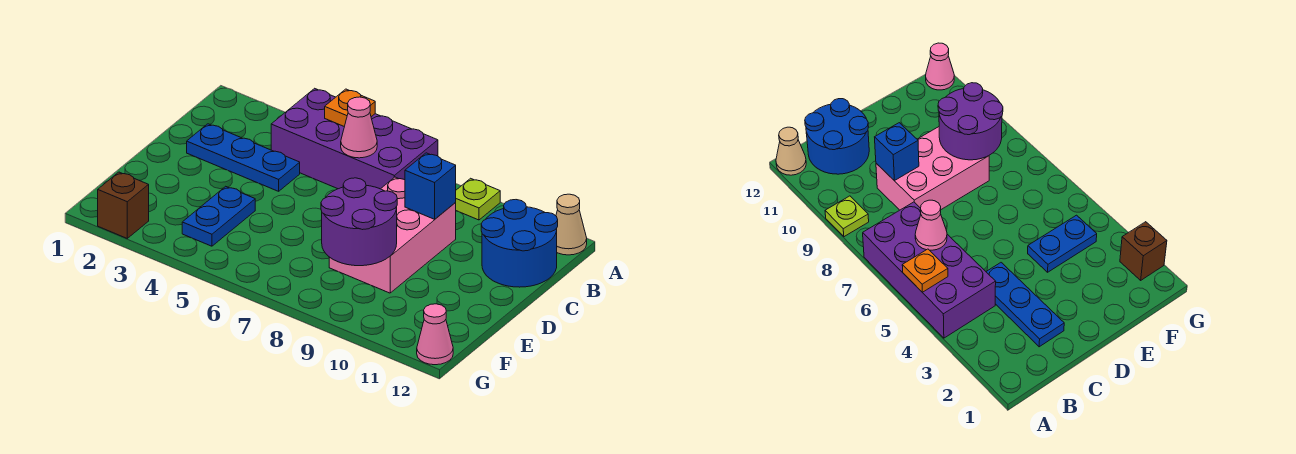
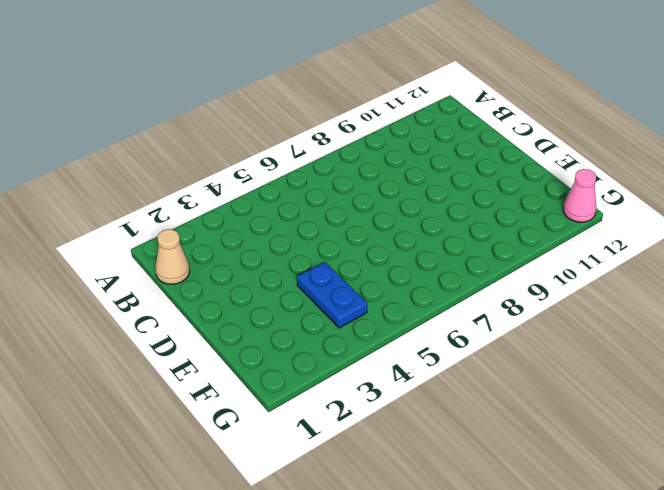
tan cone B1 level 1 -> tan cone A12 level 1
none -> purple brick A4:B7 level 1
none -> lime plate A9 level 1
none -> blue round brick B11:C12 level 1

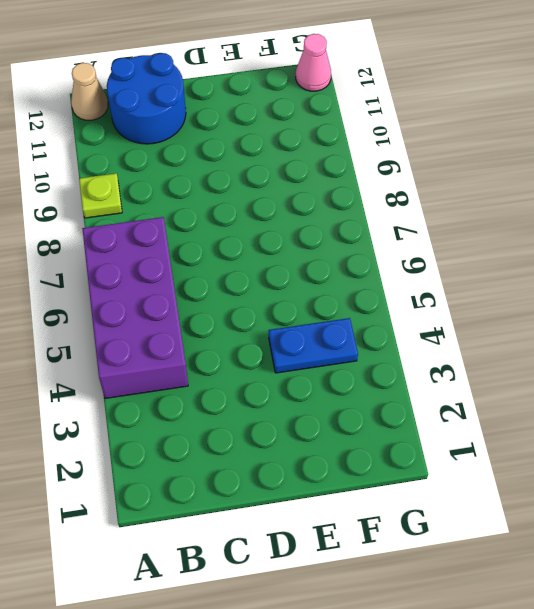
none -> blue plate C2:C4 level 1
none -> pink brick C8:E9 level 1
none -> brown brick G2 level 1

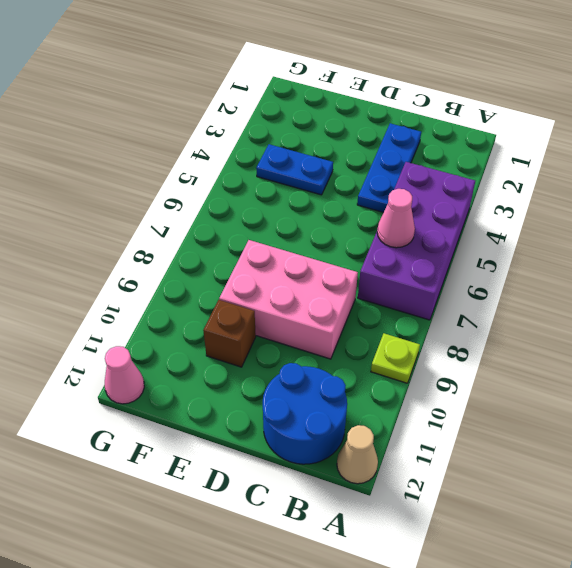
brown brick E10 level 1 -> brown brick G2 level 1
none -> orange plate A5 level 2
none -> blue brick C9 level 2
none -> purple round brick E8:F9 level 2

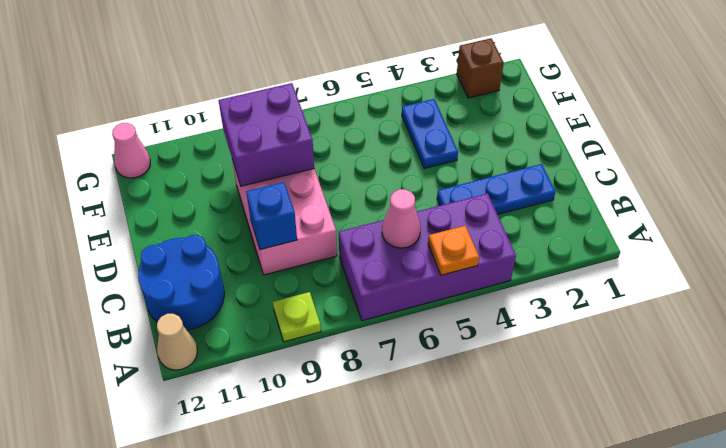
purple brick E8:F9 level 2 -> purple round brick E8:F9 level 2

